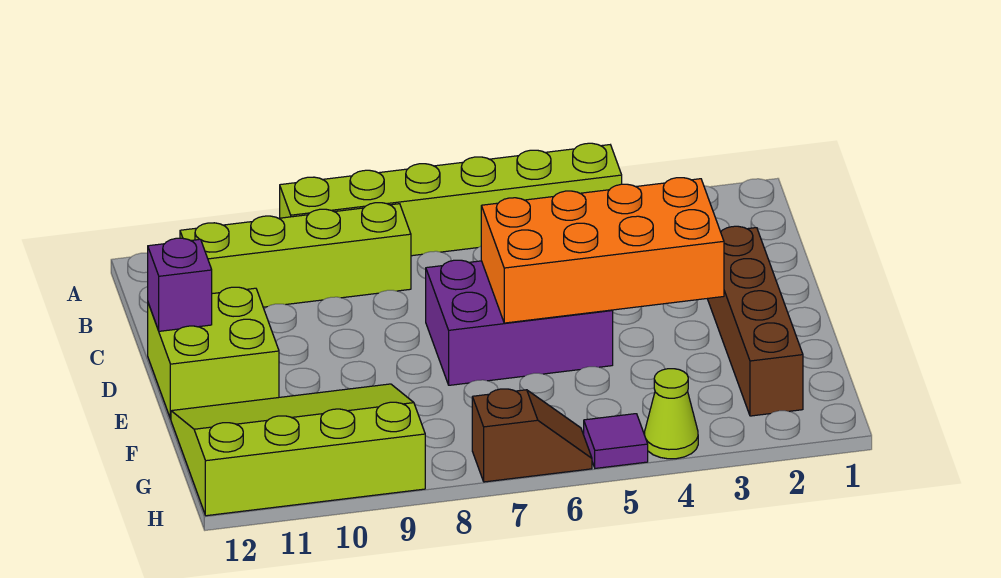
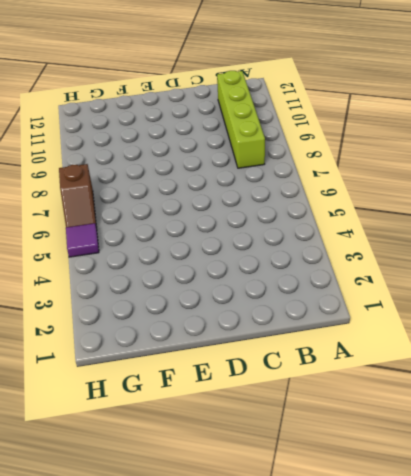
none -> lime brick A4:A9 level 1
none -> brown brick D2:G2 level 1

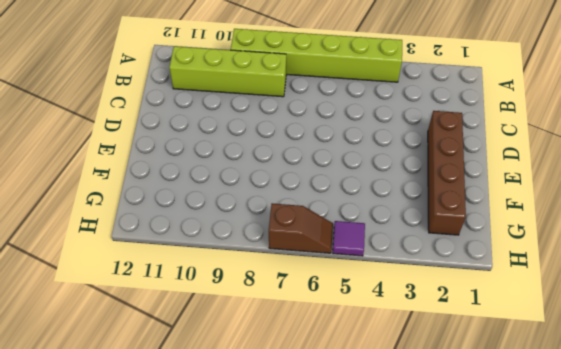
none -> purple brick D5:E7 level 1
none -> lime brick D11:E12 level 1

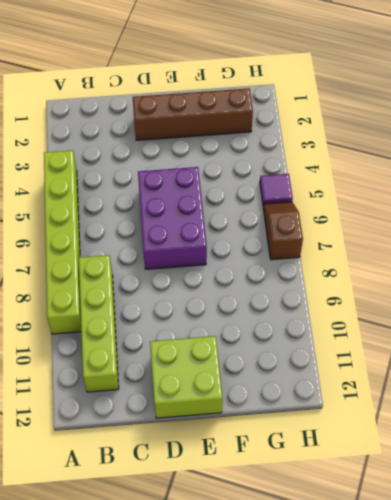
none -> lime slope F9:H12 level 1 top H
none -> lime cone H4 level 1

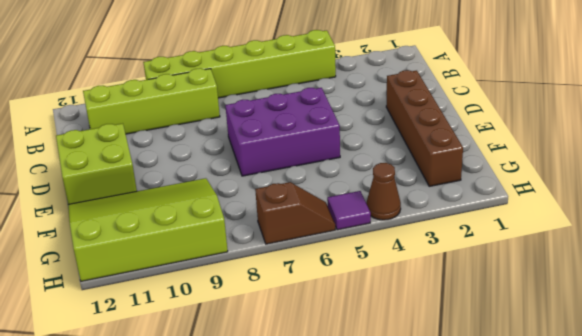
brown cone H4 level 1 -> lime cone H4 level 1
none -> orange brick D3:E6 level 2
none -> purple brick D12 level 2

